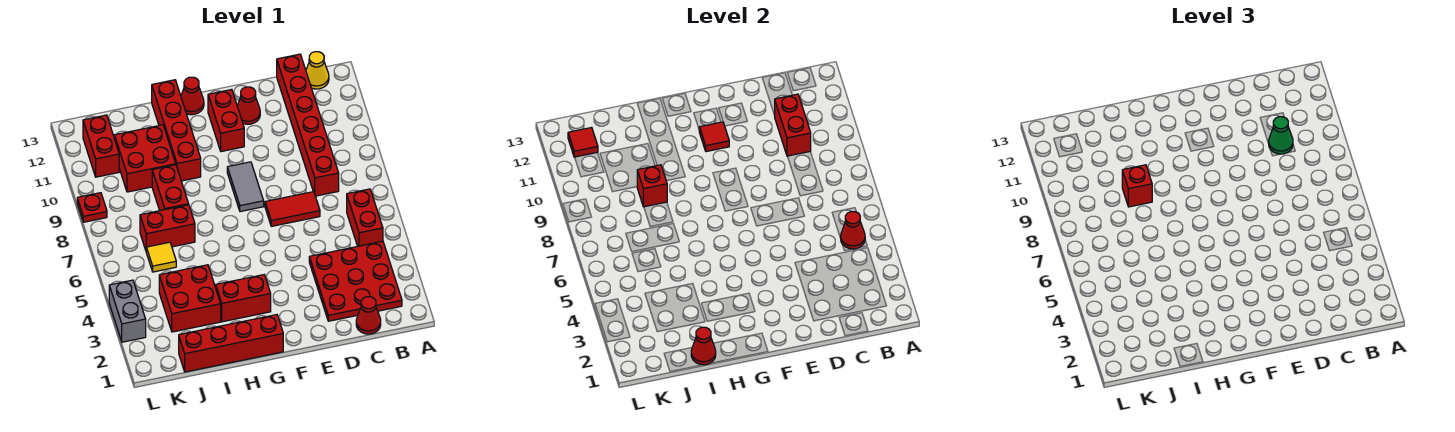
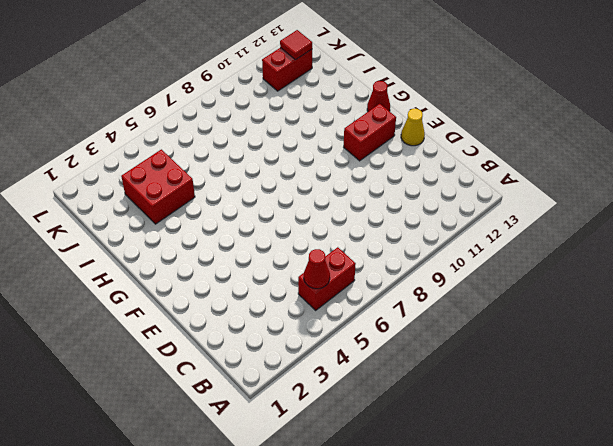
yellow cone E13 level 1 -> yellow cone B13 level 1
none -> red plate B2:D4 level 1
none -> red cone C1 level 1
none -> red brick C8:C13 level 1

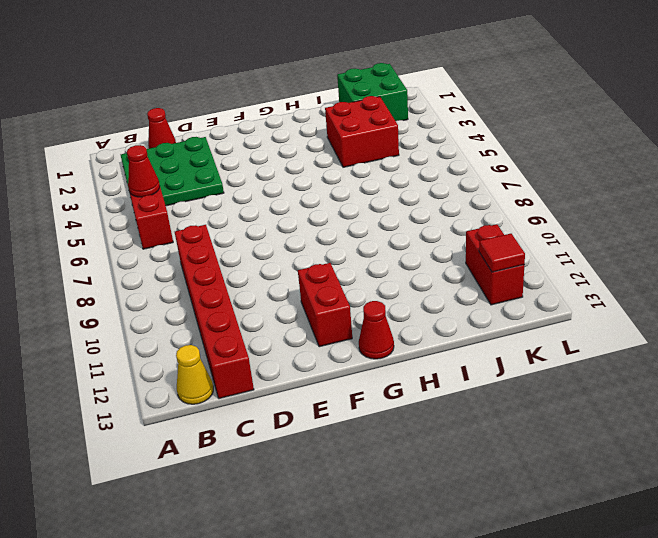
green plate B2:D4 level 1 -> red plate B2:D4 level 1
green brick J1:K2 level 1 -> red brick G1:J1 level 1
none -> red tile D7:E7 level 1
none -> red cone E12 level 1
none -> grey tile F8:F9 level 1

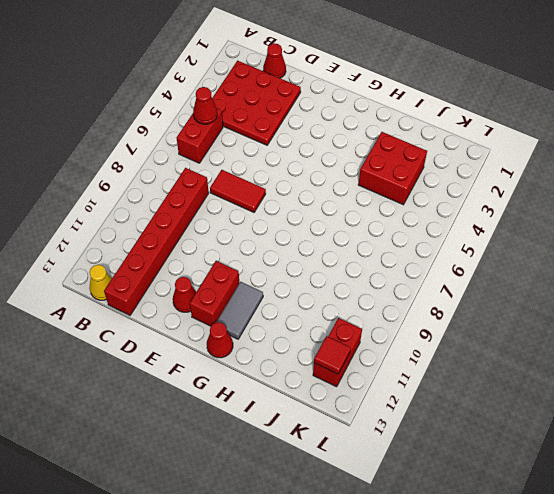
grey tile G11:G12 level 1 -> grey tile F8:F9 level 1
none -> red brick G1:J1 level 1
none -> red brick G3:H3 level 1
none -> red brick H10:H13 level 1

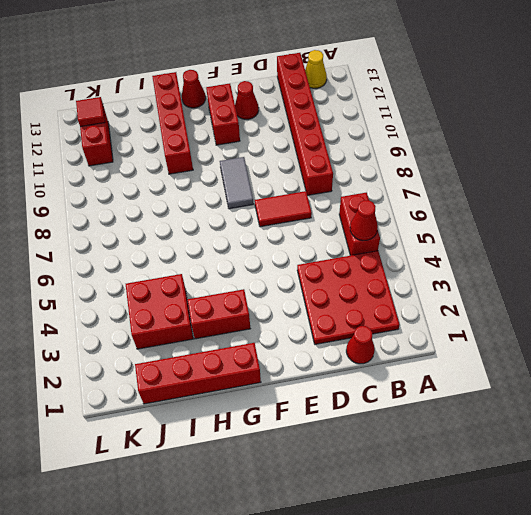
none -> red brick I7:J7 level 1
none -> red brick I8:I9 level 1
none -> red brick I10:J11 level 1

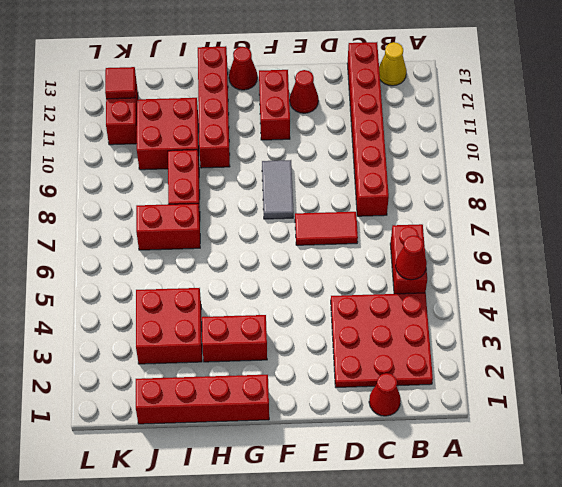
none -> yellow tile J6 level 1
none -> grey brick L3:L4 level 1
none -> red plate L9 level 1

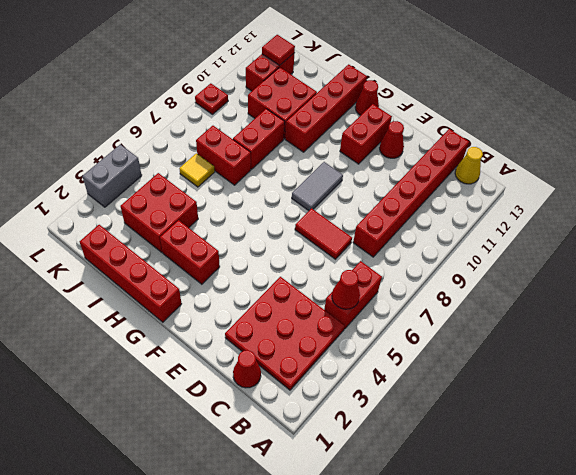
none -> red brick C10:C11 level 2
none -> red tile F11 level 2
none -> red cone I1 level 2

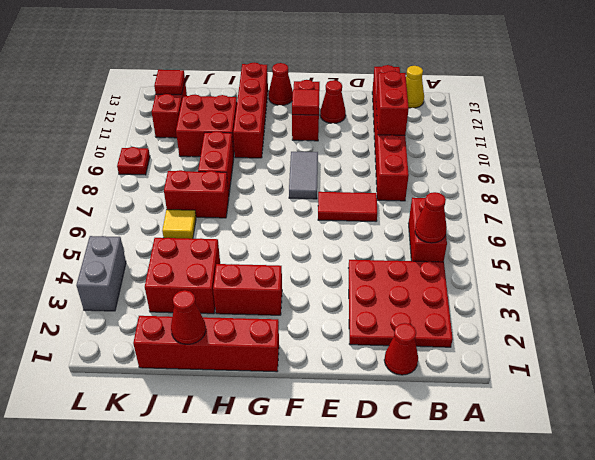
none -> red brick I9 level 2
none -> green cone C10 level 3
none -> red brick I9 level 3

